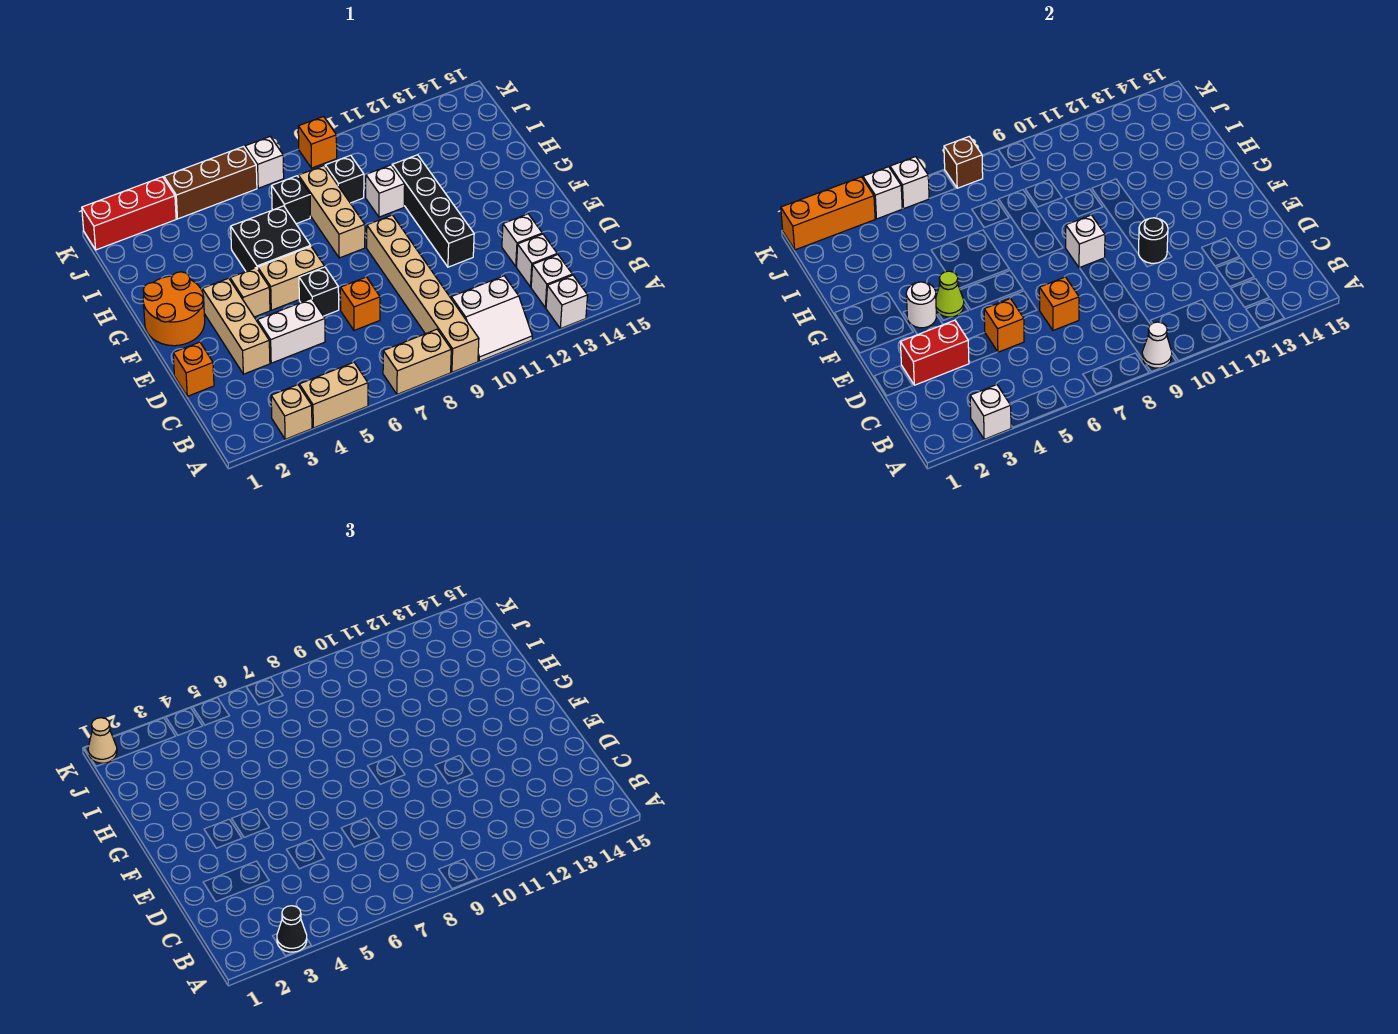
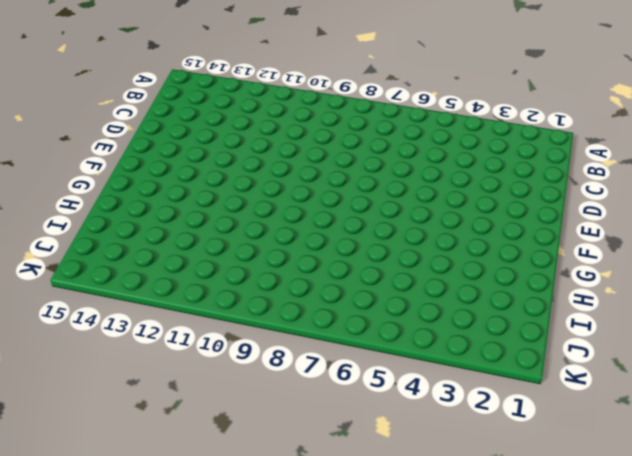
none -> tan brick A3 level 1
none -> tan brick A4:A5 level 1
none -> tan brick A7:A8 level 1
none -> tan brick A9:F9 level 1

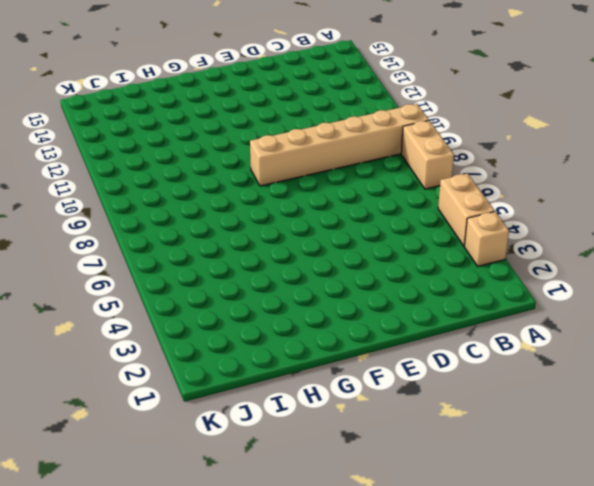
none -> white slope A10:B11 level 1 top B
none -> white brick A13 level 1
none -> white brick B13 level 1
none -> white brick C13 level 1

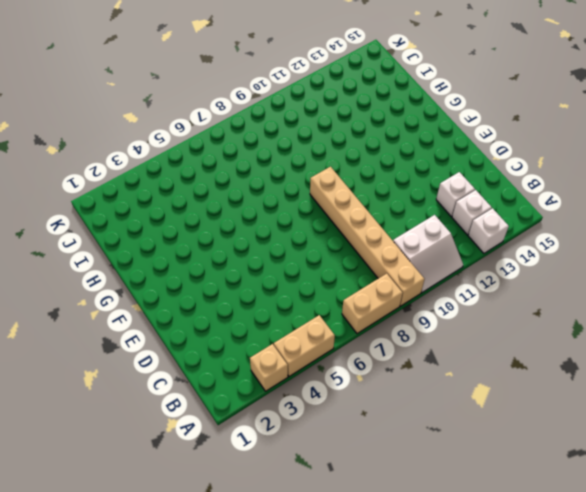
none -> orange brick D1 level 1
none -> tan brick D3:F3 level 1
none -> white brick D4:D5 level 1
none -> orange brick D7 level 1

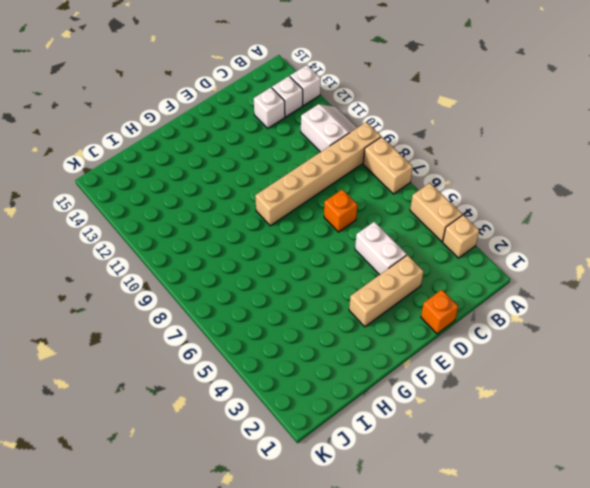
none -> white brick D13 level 1
none -> black brick E6 level 1
none -> black brick E11:H11 level 1
none -> orange round brick F1:G2 level 1

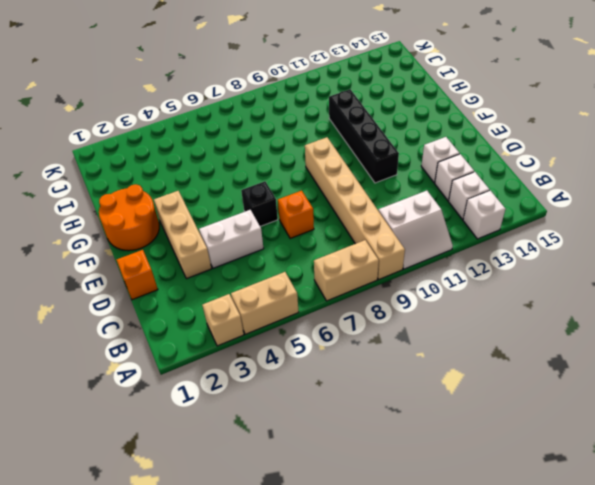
none -> tan brick F4 level 1
none -> tan brick F5:F6 level 1
none -> black brick G5:H6 level 1
none -> tan brick G8:I8 level 1

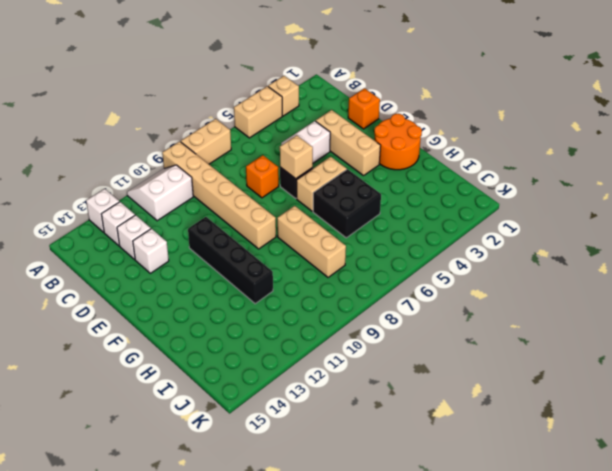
tan brick E6 level 2 -> tan brick F4 level 1
none -> white brick H10 level 1
none -> black brick I7 level 1
none -> black brick I9 level 1
none -> red brick K1:K3 level 1

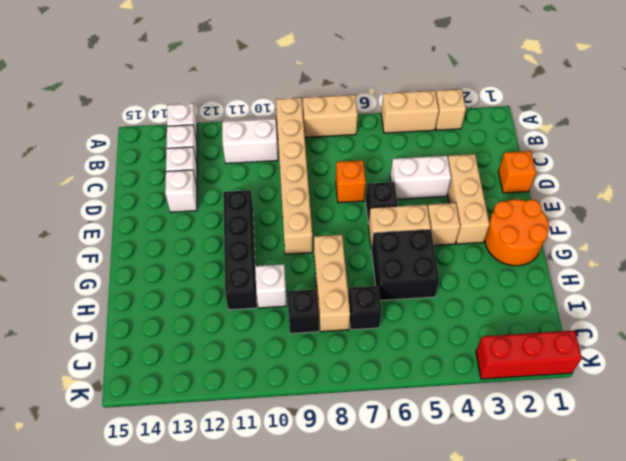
none -> brown brick K4:K6 level 1
none -> white brick K7 level 1
none -> orange brick K9 level 1
none -> white brick A3 level 2

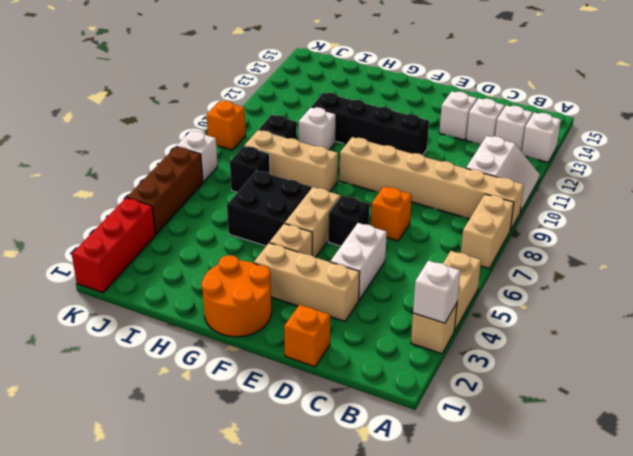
none -> white cone A9 level 2
none -> red brick D2:D3 level 2
none -> orange brick D5 level 2
none -> orange brick D7 level 2

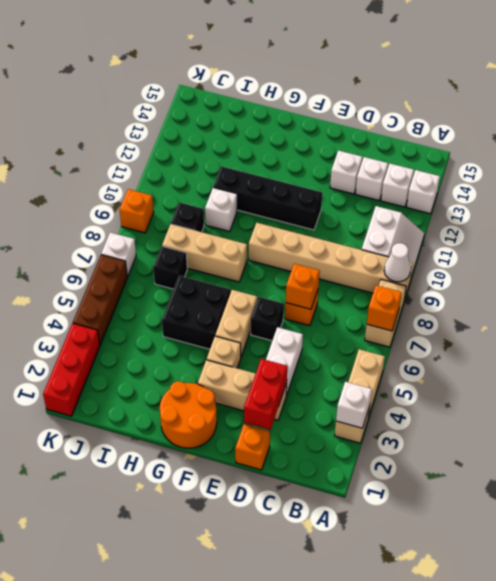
orange brick A7 level 2 -> orange brick D5 level 2
none -> black round brick E11 level 2
none -> white round brick F3 level 2
none -> lime cone F4 level 2
none -> white brick F9 level 2

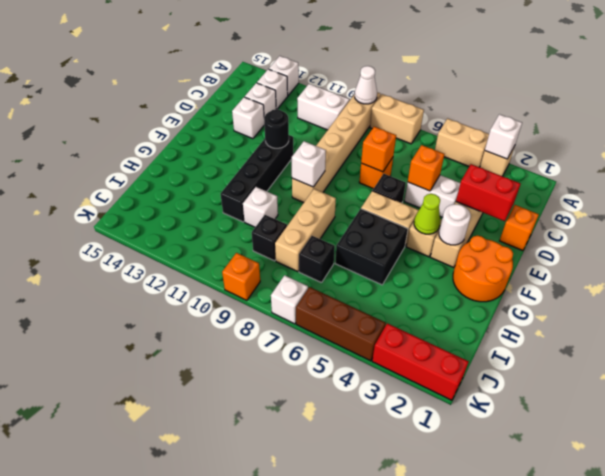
none -> orange brick K1:K3 level 2
none -> white brick K4 level 2
none -> white brick K5 level 2
none -> brown brick K7 level 2

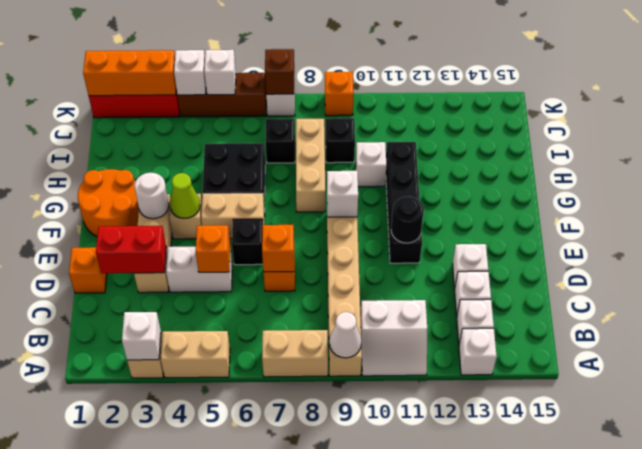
none -> black cone A3 level 3
none -> tan cone K1 level 3

